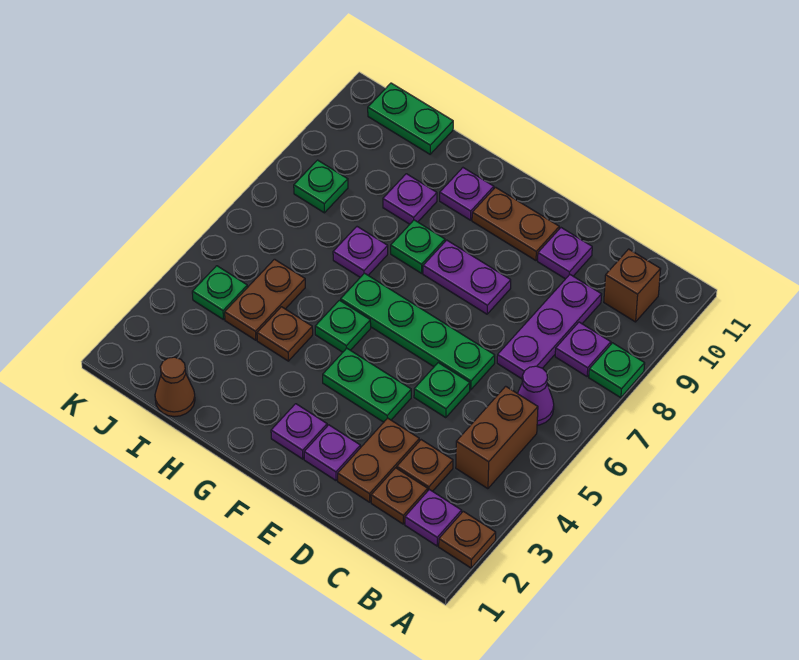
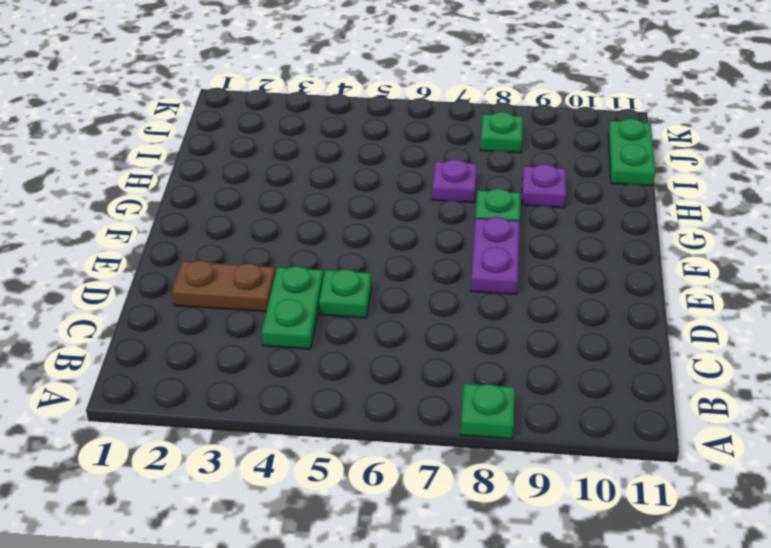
green plate C4:D4 level 1 -> green plate E4:F4 level 1
none -> brown plate A2 level 1
none -> purple plate B2 level 1
none -> brown brick B4:B5 level 1
none -> purple cone B6 level 1

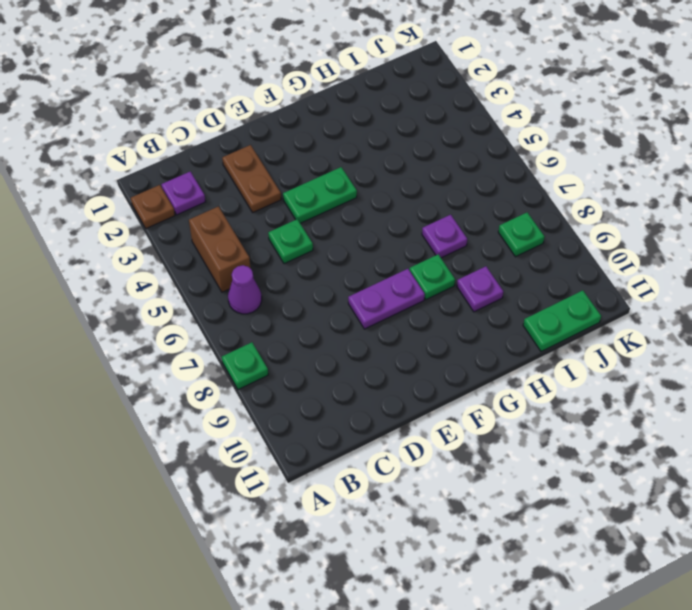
none -> purple plate B8 level 1
none -> brown brick B10 level 1
none -> brown plate C2 level 1
none -> brown plate C3 level 1

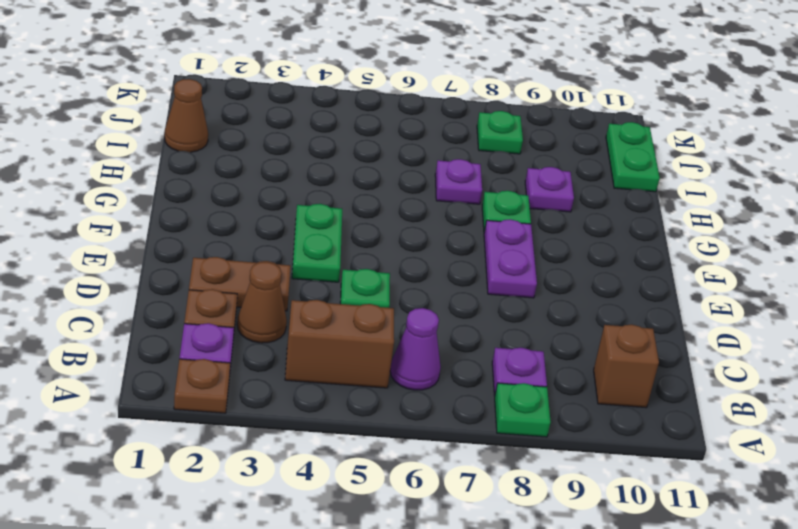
brown cone C3 level 1 -> brown plate C3 level 1
none -> purple plate C7:C9 level 1
none -> green plate D6:G6 level 1
none -> purple plate D10 level 1
none -> purple plate E2 level 1

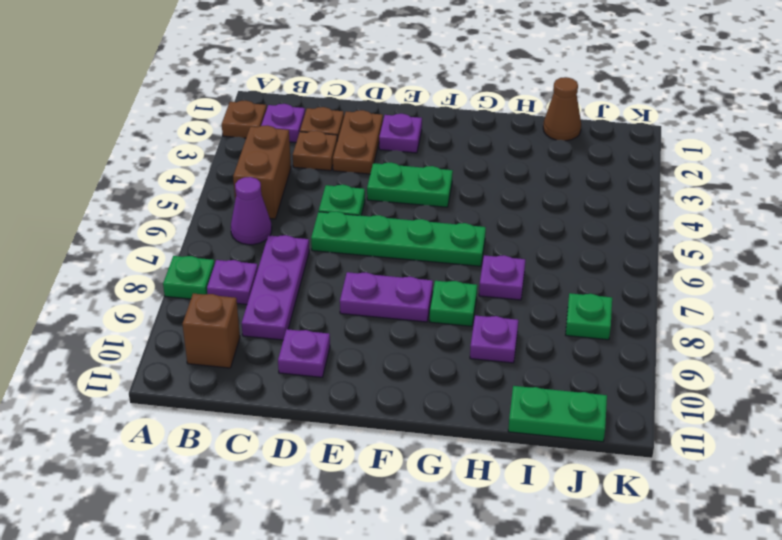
none -> brown plate E10:F10 level 1
none -> purple plate F2 level 1
none -> green plate G5 level 1
none -> purple plate G10 level 1

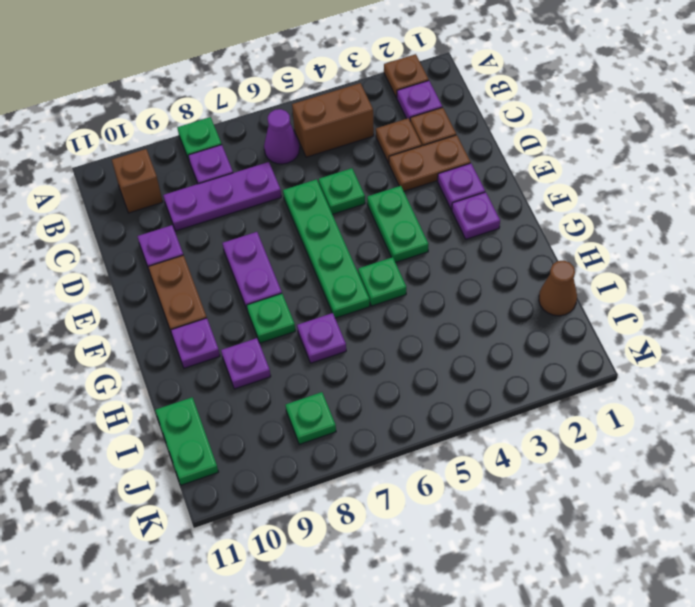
none -> brown plate H4 level 1
none -> brown plate I4:I5 level 1
none -> green plate J4 level 1

